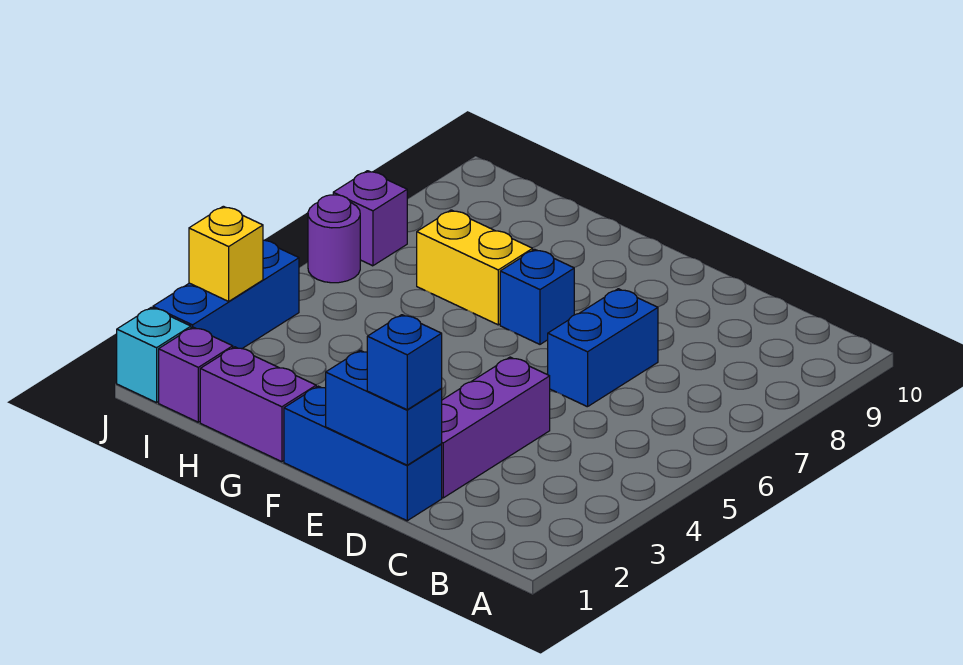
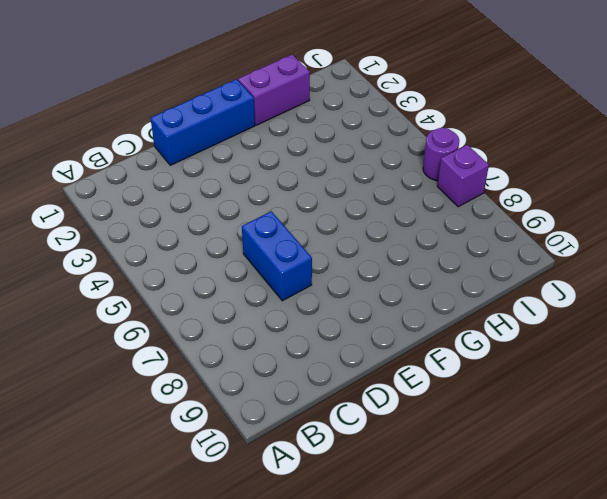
none -> purple brick D2:D4 level 1
none -> blue brick F7 level 1
none -> yellow brick G7:H7 level 1

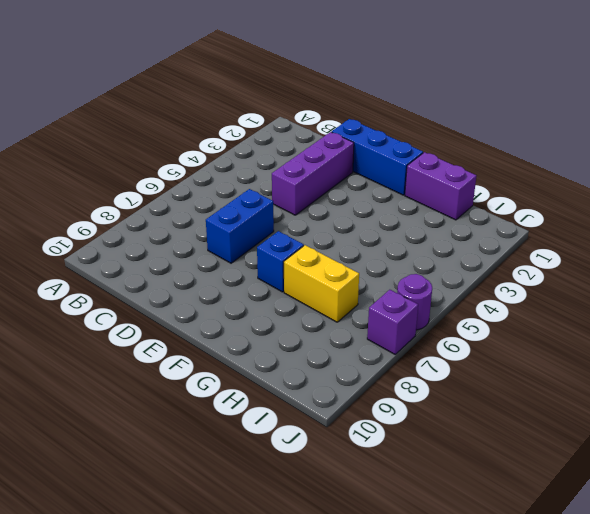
none -> purple brick I1 level 1
none -> cyan brick J1 level 1
none -> blue brick J2:J4 level 1

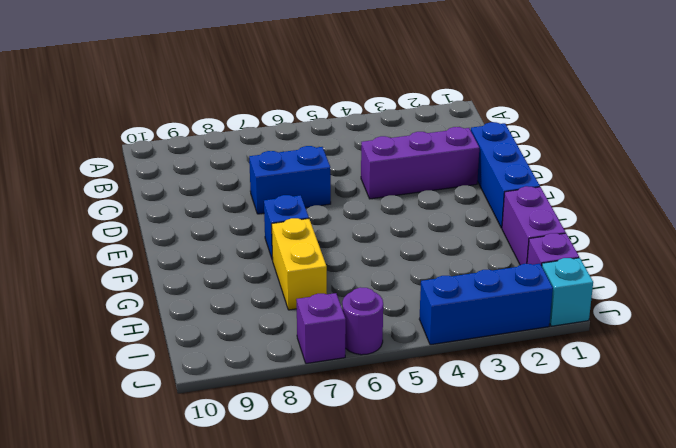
none -> blue brick D1:E1 level 2
none -> yellow brick J3 level 2
none -> blue brick D1 level 3

